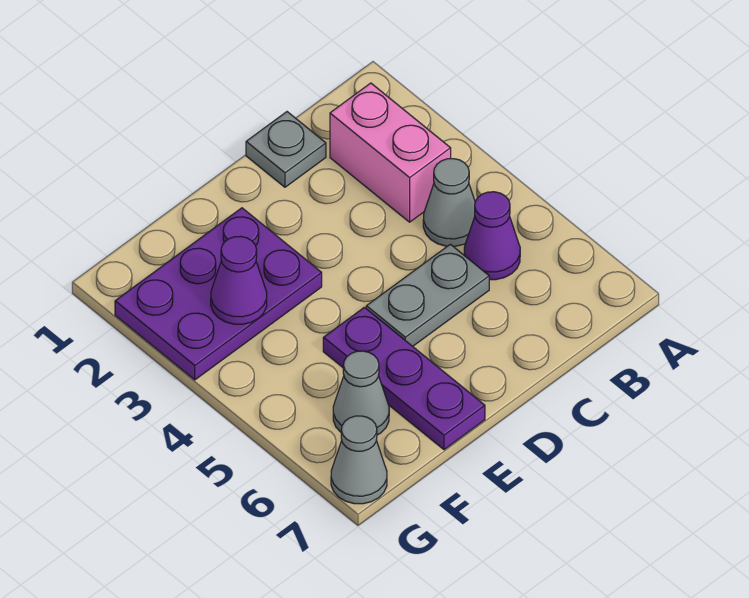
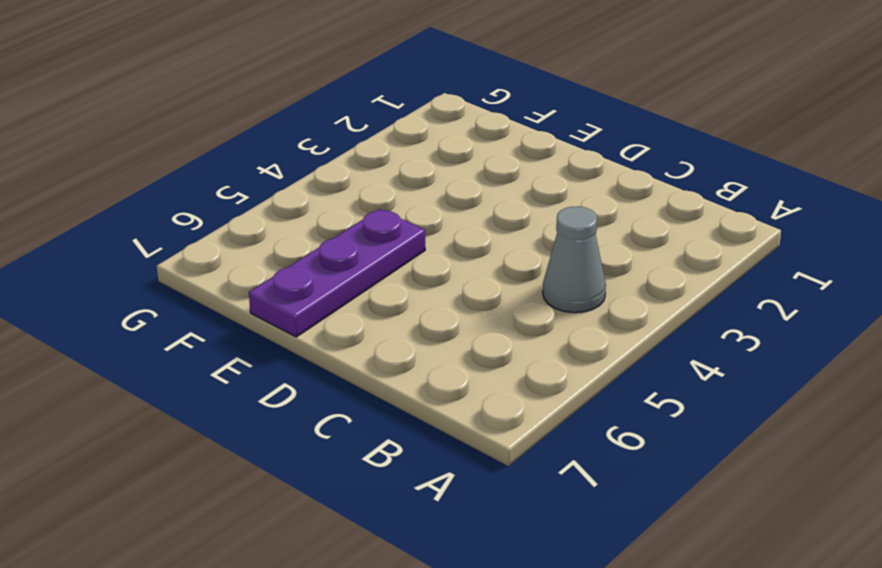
none -> pink brick B2:B3 level 1
none -> purple cone B5 level 1

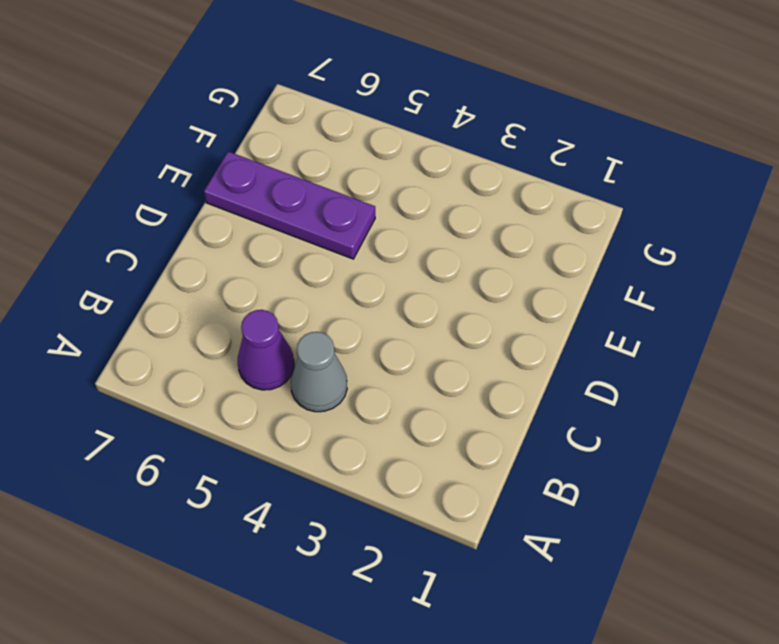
none -> pink brick B2:B3 level 1
none -> grey plate C1 level 1

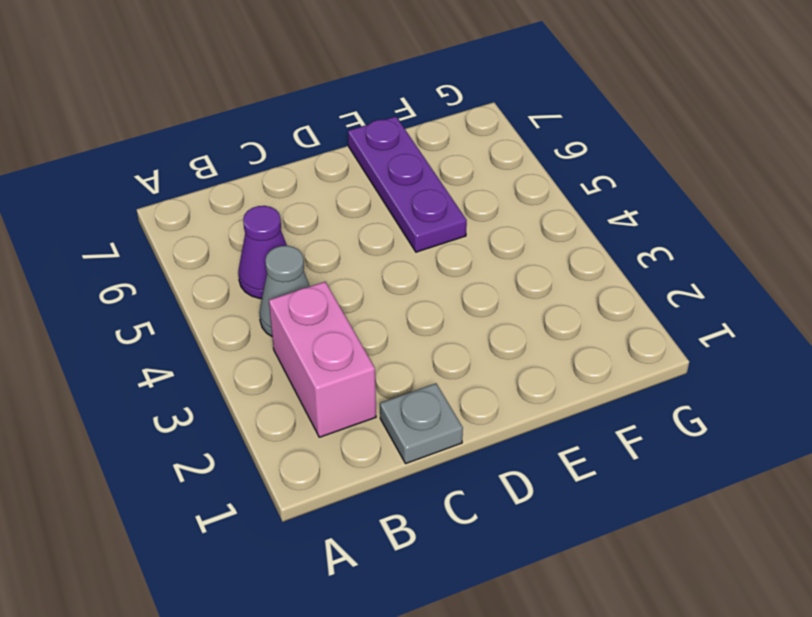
none -> grey plate C5:D5 level 1
none -> purple plate E2:G3 level 1

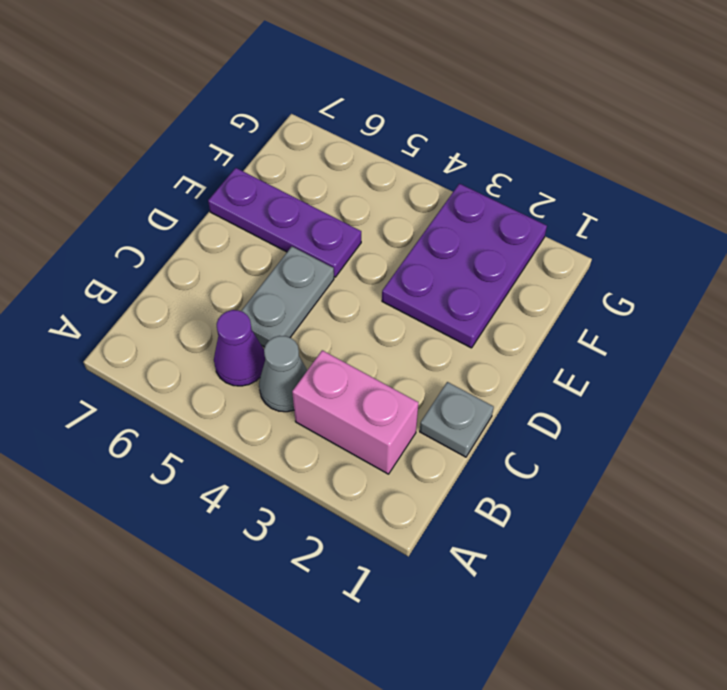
none -> grey cone F6 level 1
none -> grey cone G7 level 1

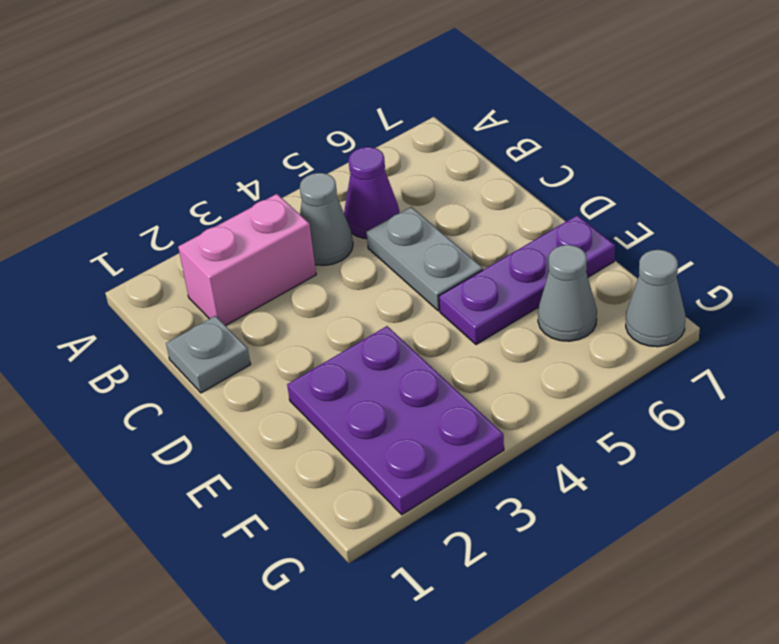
none -> purple cone F3 level 2

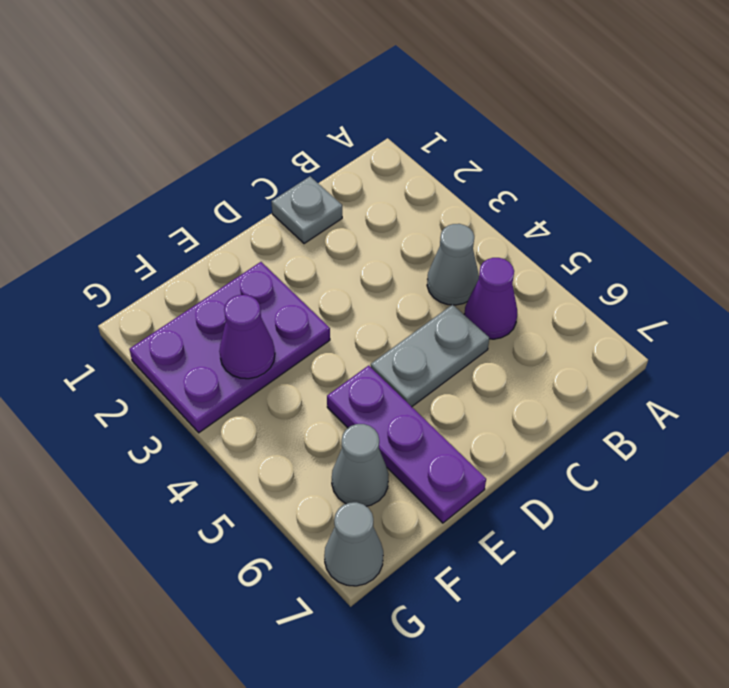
none -> pink brick B2:B3 level 1

